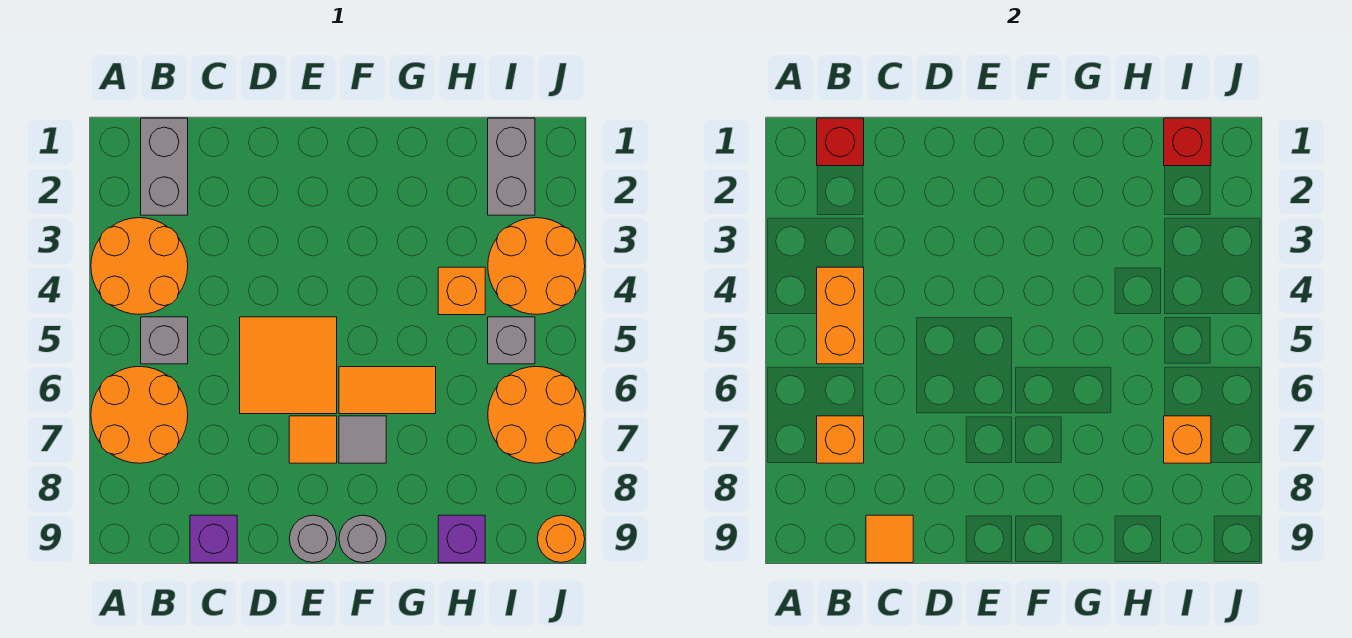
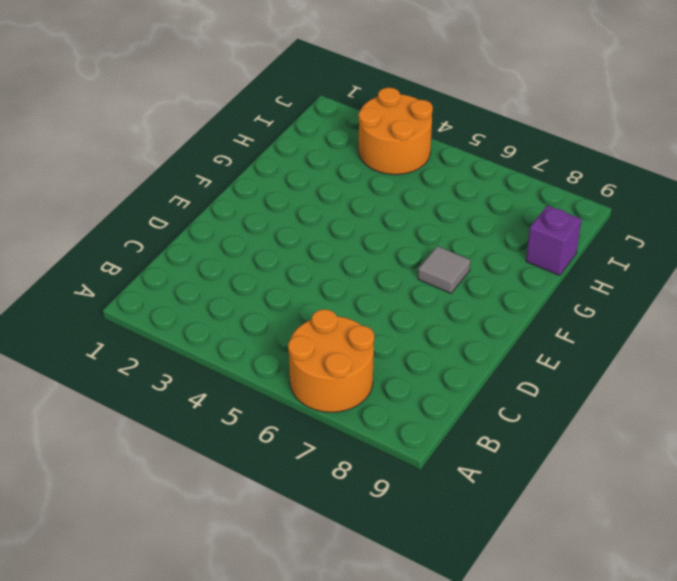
none -> orange round brick A3:B4 level 1
none -> grey brick B1:B2 level 1
none -> grey brick B5 level 1

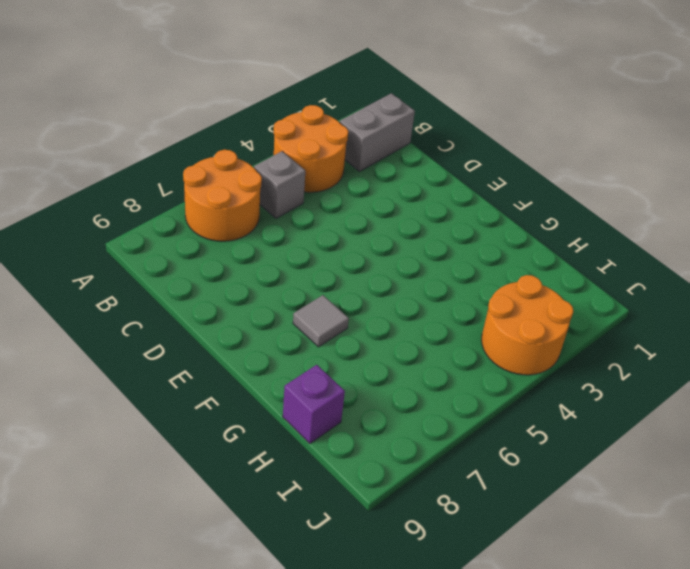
none -> purple brick C9 level 1
none -> orange tile D5:E6 level 1
none -> orange tile E7 level 1

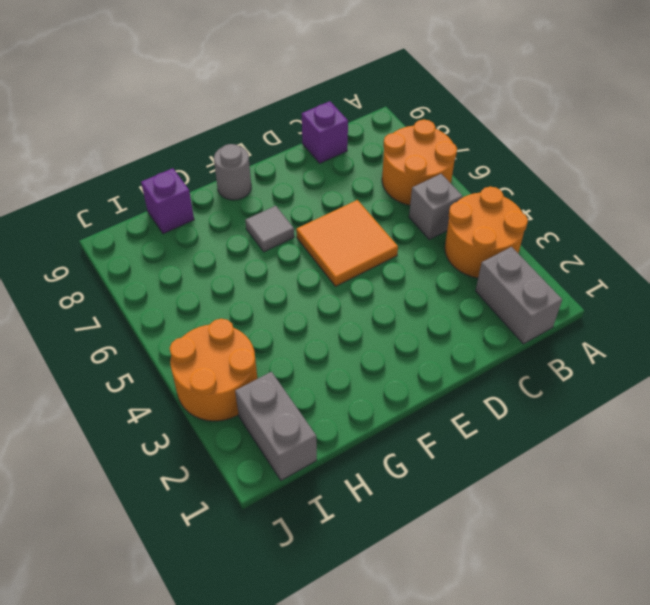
none -> orange tile E7 level 1
none -> grey round brick E9 level 1
none -> orange tile F6:G6 level 1

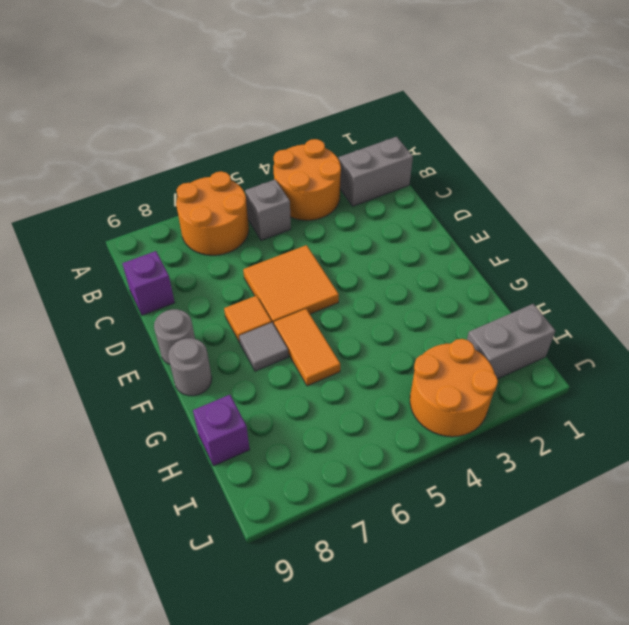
none -> orange brick H4 level 1
none -> grey brick I5 level 1
none -> orange round brick I6:J7 level 1

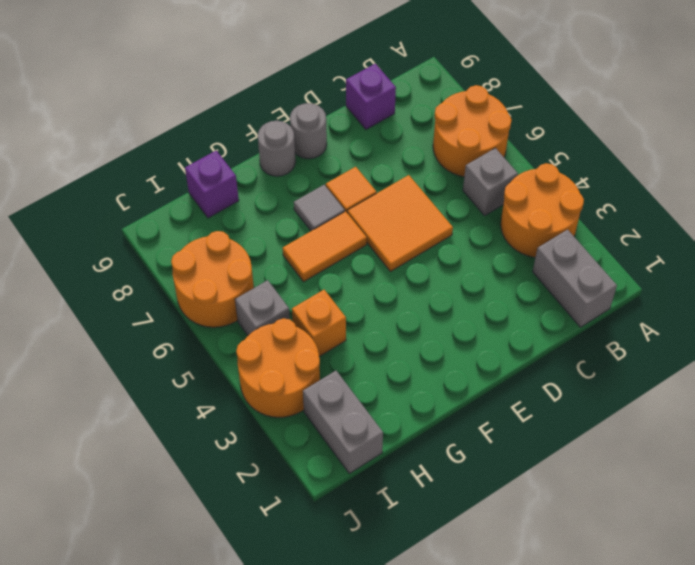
none -> orange round brick J9 level 1
none -> red brick B1 level 2
none -> orange brick B4:B5 level 2

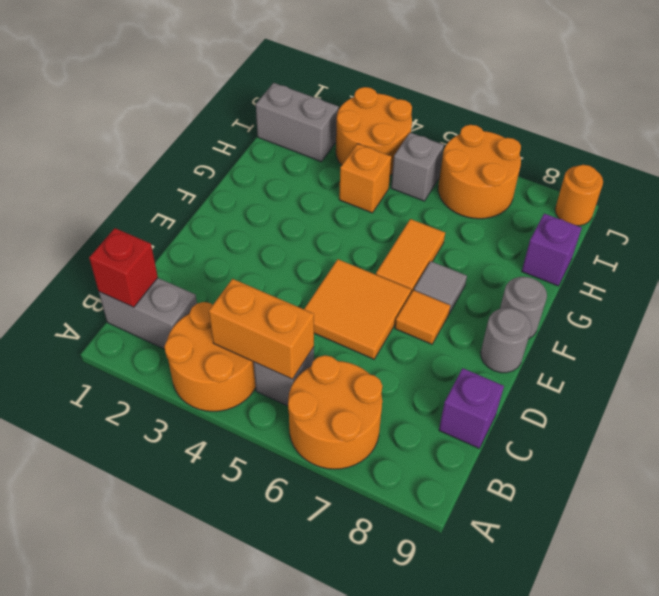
none -> orange brick B7 level 2
none -> orange tile C9 level 2
none -> red brick I1 level 2

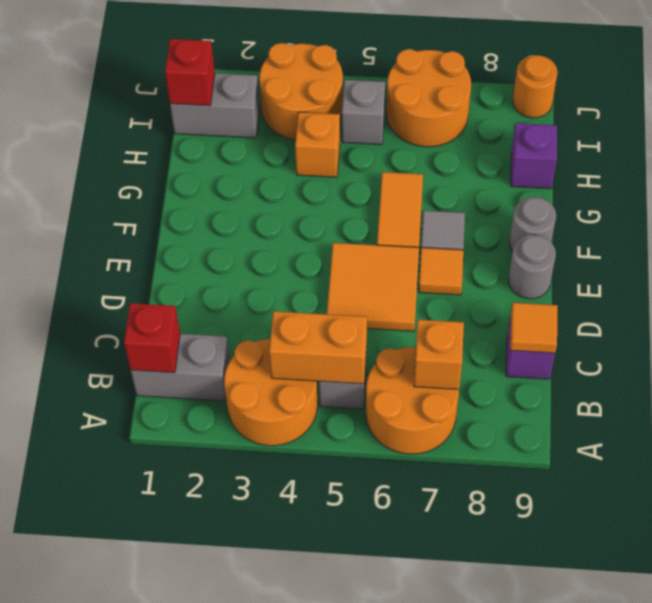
none -> orange brick I7 level 2

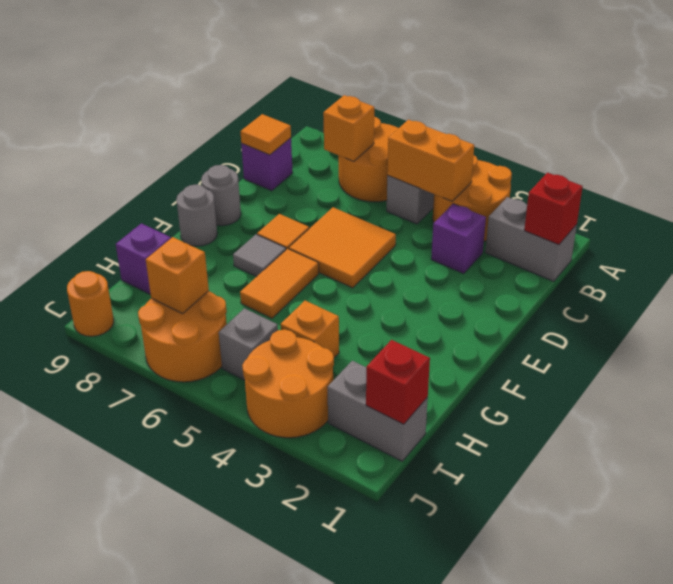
purple brick C3 level 1 -> none

